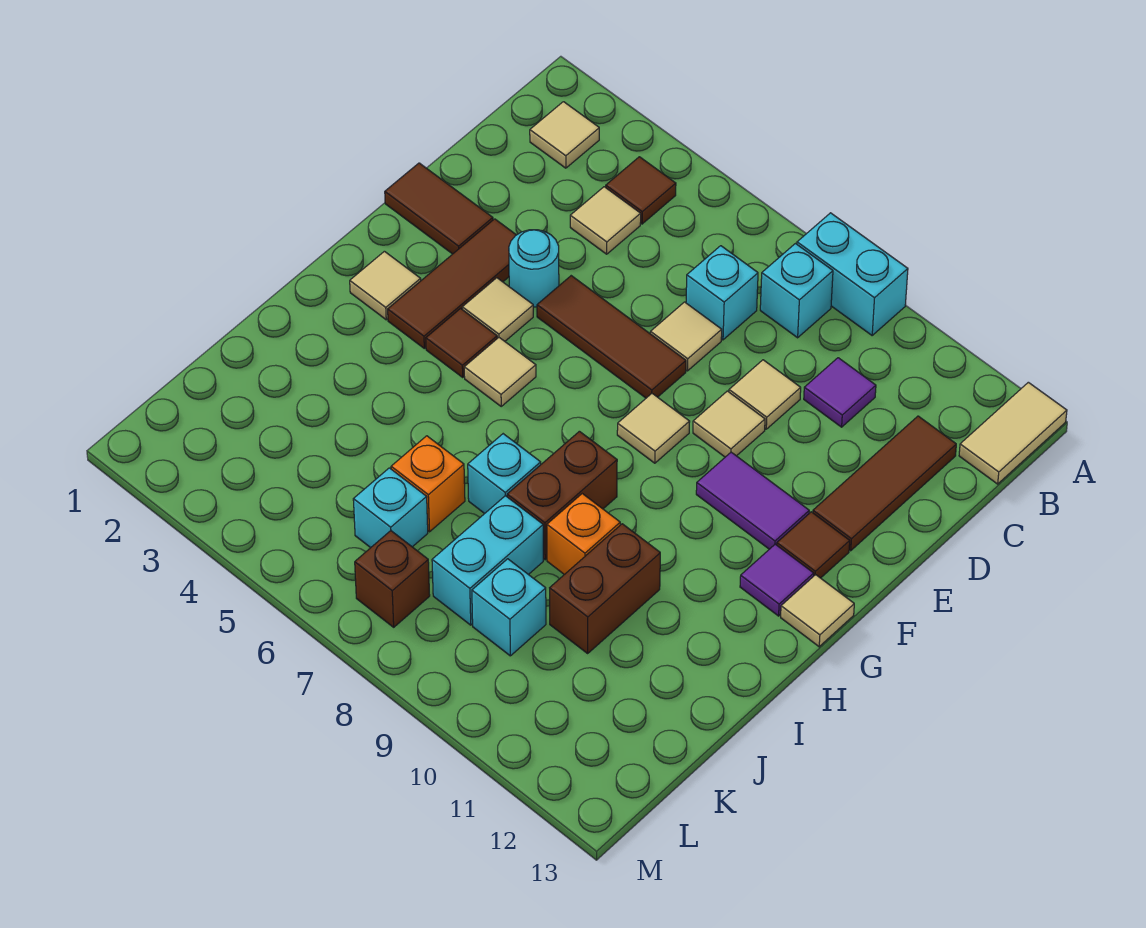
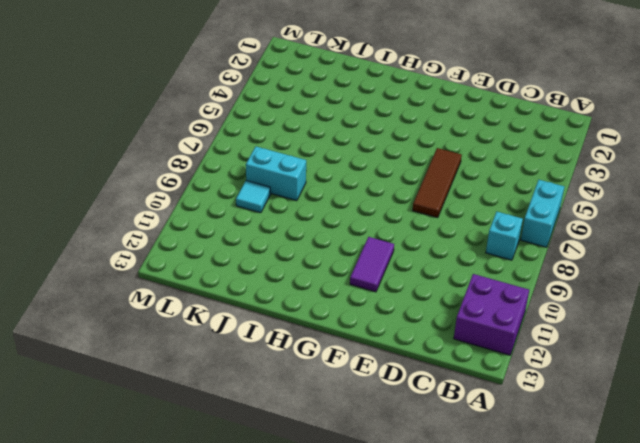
cyan brick A6:A7 level 1 -> cyan brick A8:A9 level 1
purple brick A11:B12 level 1 -> none
cyan tile K9 level 1 -> cyan brick K9 level 1
none -> tan tile A13:B13 level 1
none -> tan tile B2 level 1
none -> brown tile B4 level 1
none -> tan tile C4 level 1

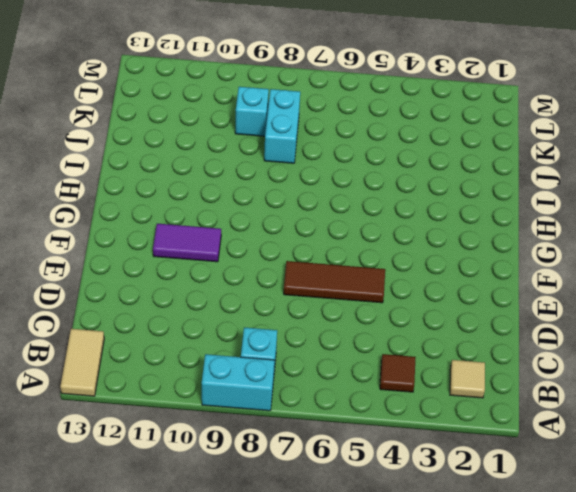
none -> tan tile C4 level 1
none -> cyan brick C7 level 1
none -> purple tile C10 level 1
none -> brown tile C12:E12 level 1

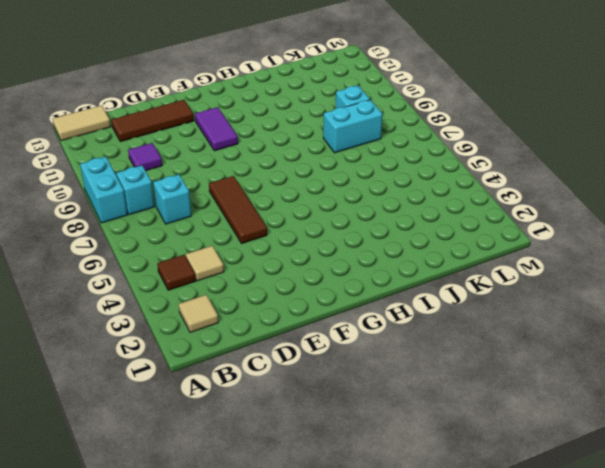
none -> tan tile D7 level 1
none -> tan tile D9 level 1
none -> brown tile E1:E2 level 1
none -> brown tile E3:G3 level 1

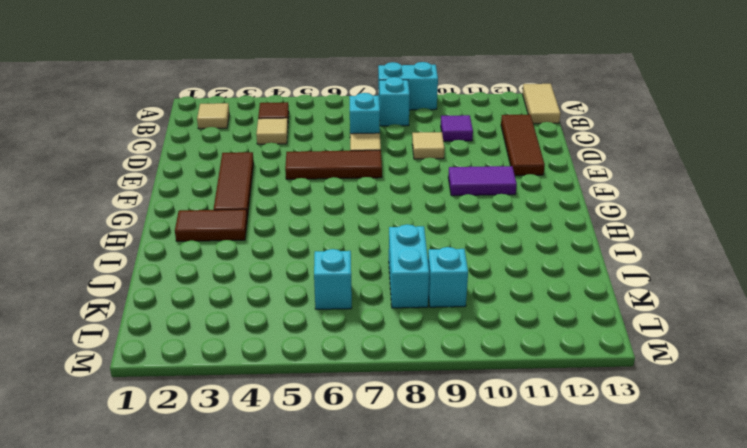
brown tile H2:H3 level 1 -> brown tile E1:E2 level 1
none -> cyan round brick E4 level 1
none -> tan tile E9 level 1
none -> tan tile F4 level 1
none -> tan tile F8 level 1

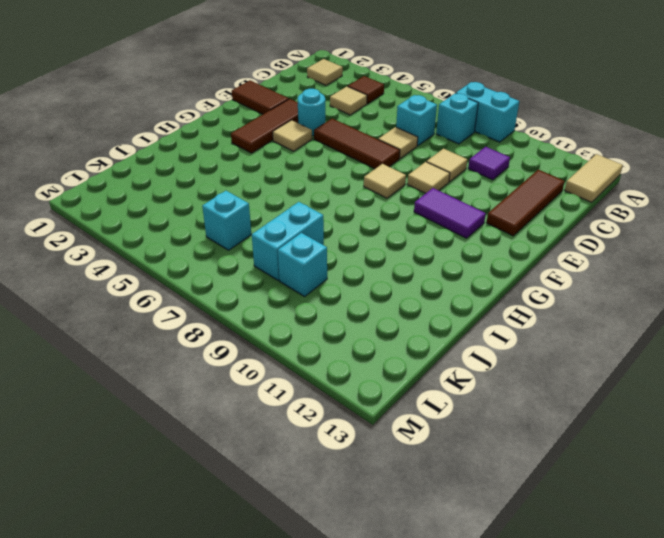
none -> brown tile F12 level 1
none -> tan tile G2 level 1
none -> brown tile G4 level 1
none -> tan tile G5 level 1

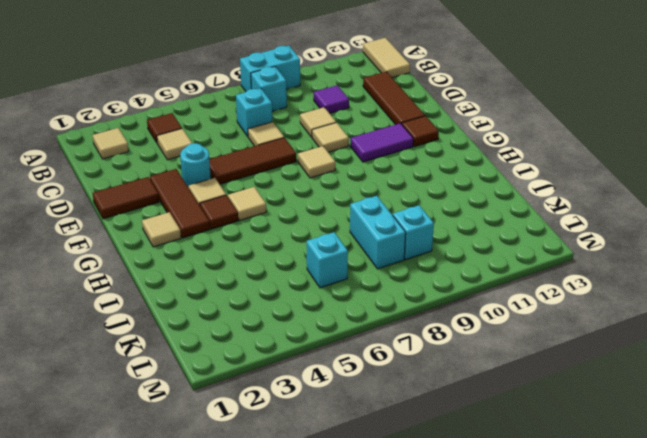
none -> purple tile G12 level 1
none -> tan tile G13 level 1
none -> brown brick H8:I8 level 1
none -> cyan brick I7 level 1

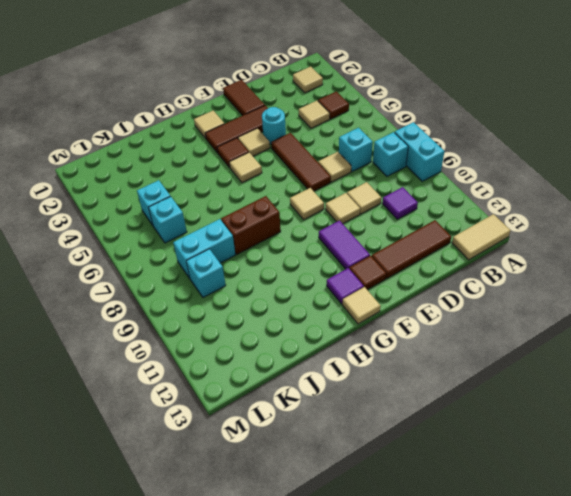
cyan brick K5 level 1 -> cyan brick I7 level 1
none -> orange brick I9 level 1
none -> brown brick I10:J10 level 1
none -> orange brick J6 level 1
none -> brown brick L7 level 1

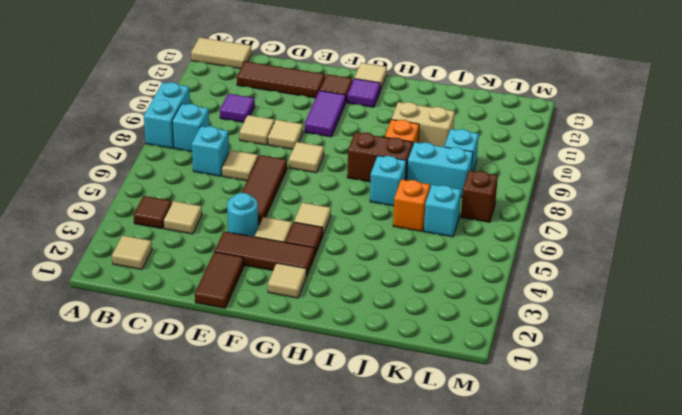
tan brick I10:J10 level 1 -> brown brick I10:J10 level 1

